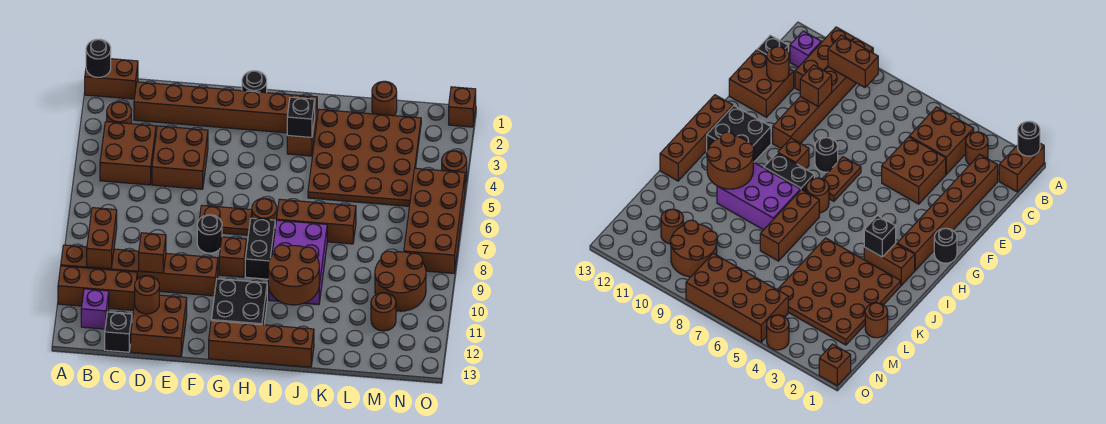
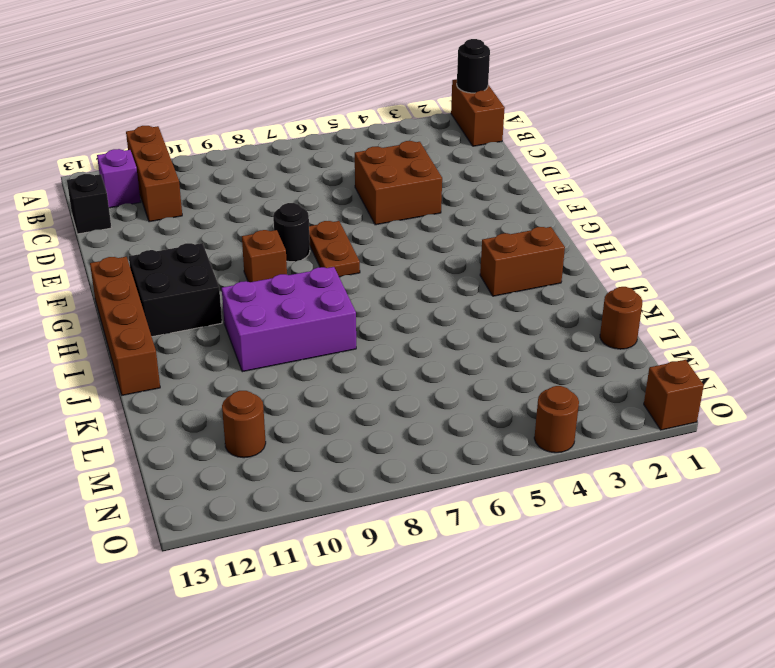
none -> brown brick A10:F10 level 1
none -> brown round brick B3 level 1
none -> brown brick B4:C5 level 1
none -> brown brick C2:H2 level 1

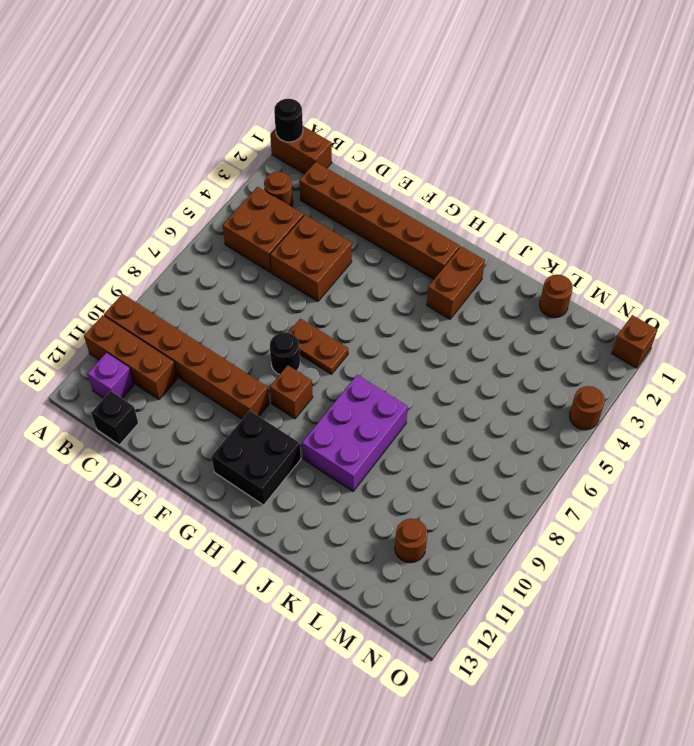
none -> brown brick D12:E13 level 1
none -> black round brick G1 level 1
none -> brown brick G13:J13 level 1
none -> brown round brick H7 level 1

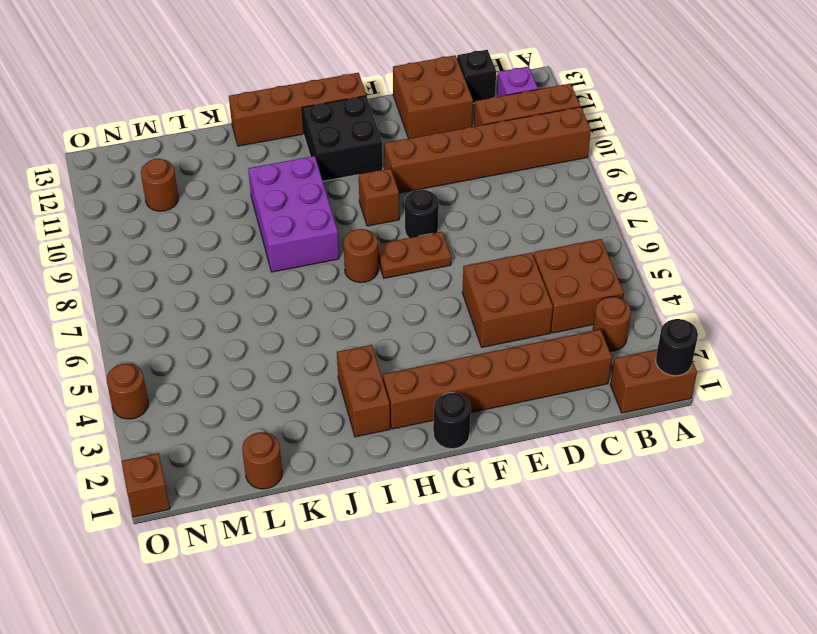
none -> black brick H8:H9 level 1
none -> brown brick I7:K7 level 1
none -> brown plate J2:M5 level 1
none -> brown round brick M9:N10 level 1

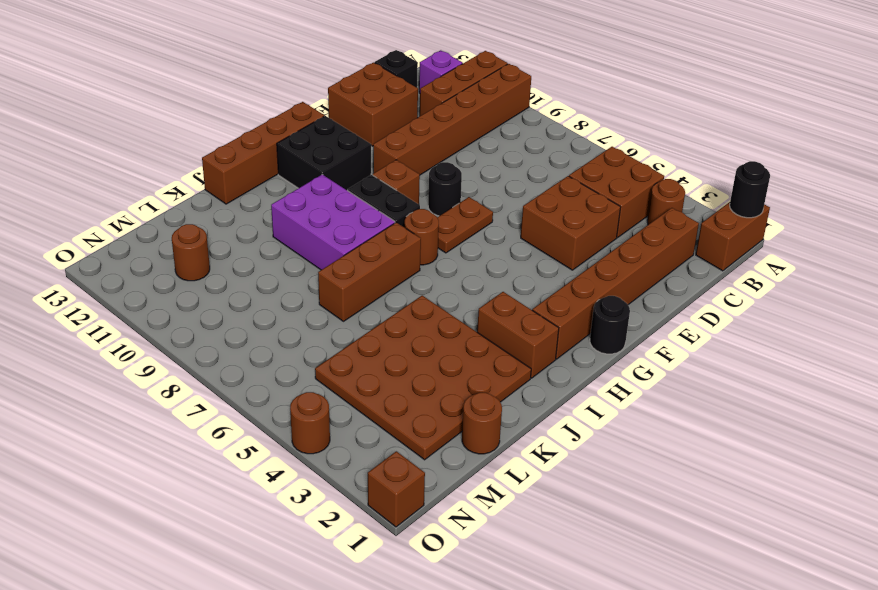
none -> brown round brick M9:N10 level 1
none -> brown brick N5:O8 level 1
none -> brown brick B9:B10 level 2
none -> brown brick D10 level 2

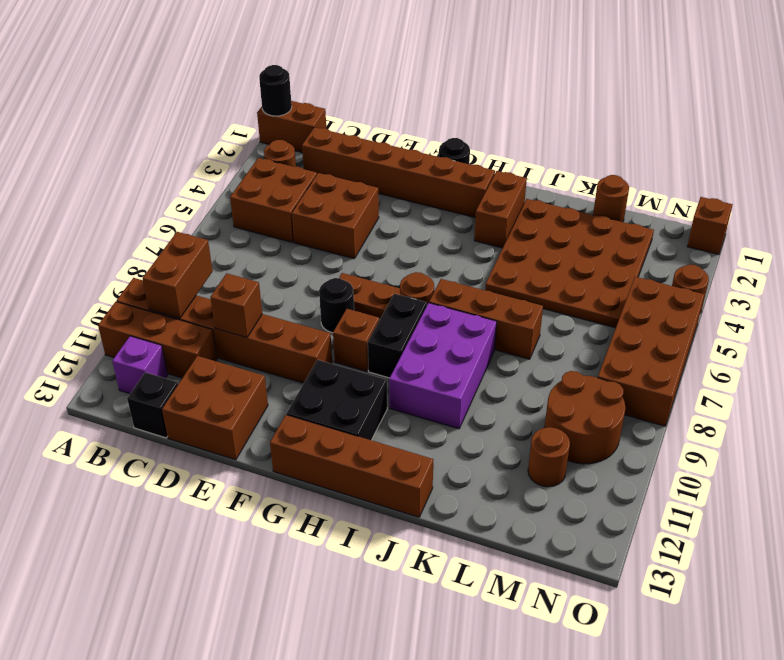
none -> brown round brick D12 level 2
none -> black brick I3 level 2
none -> brown round brick I10:J11 level 2

